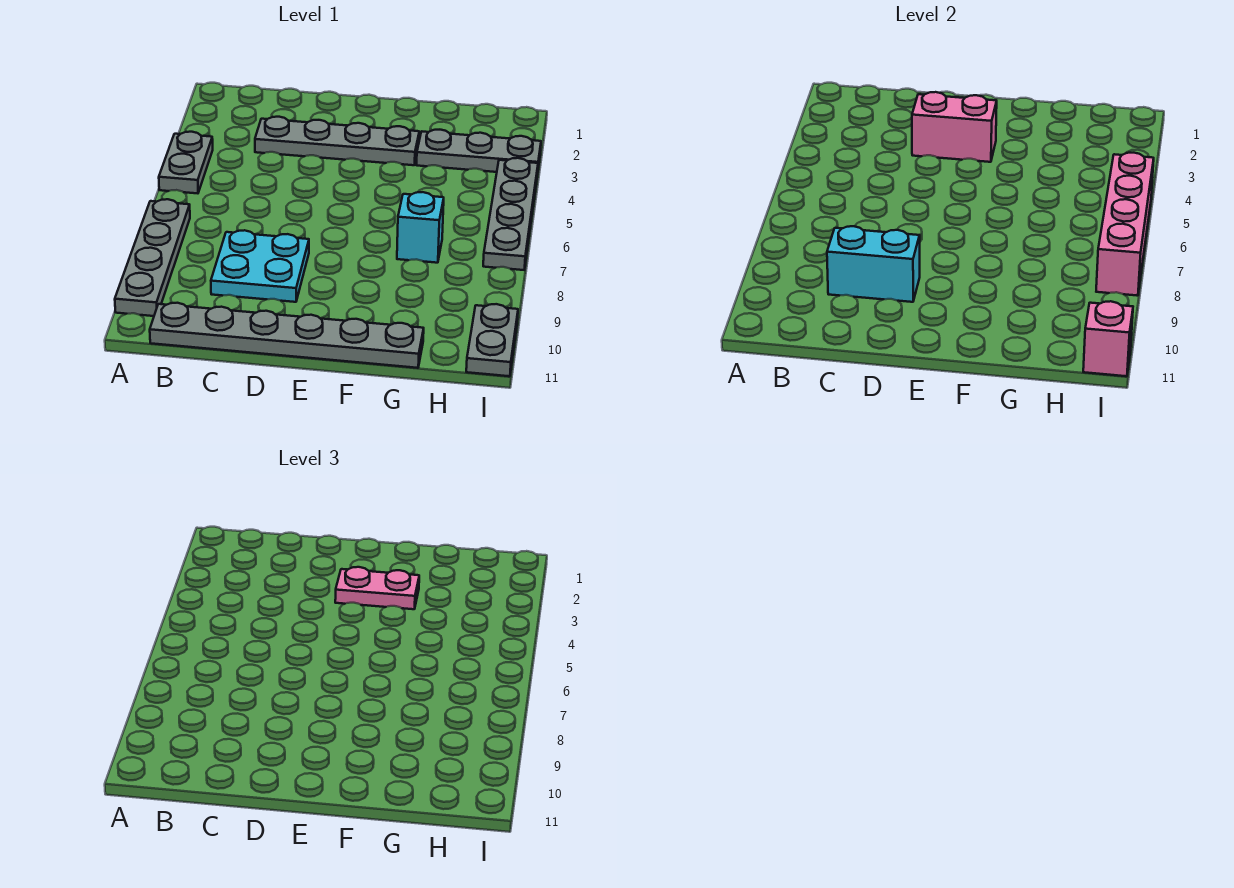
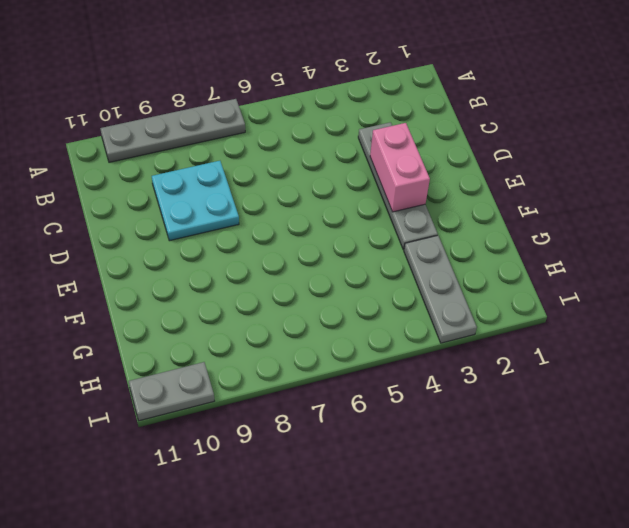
none -> grey plate A4:A5 level 1
none -> grey plate B11:G11 level 1
none -> cyan brick G7 level 1

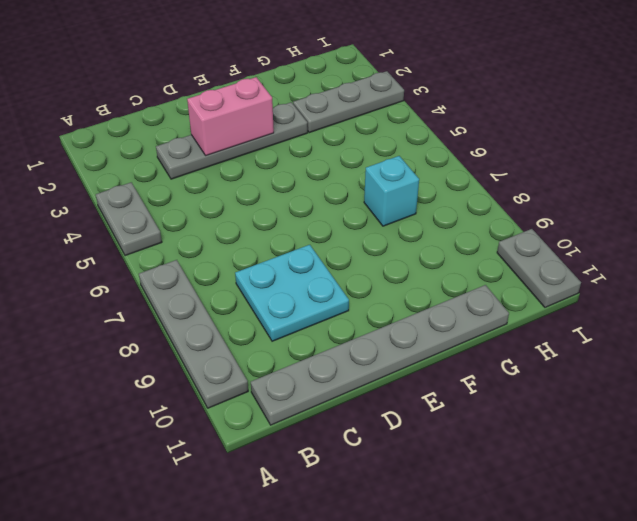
none -> grey plate I4:I7 level 1
none -> cyan brick C9:D9 level 2
none -> pink brick I5:I8 level 2

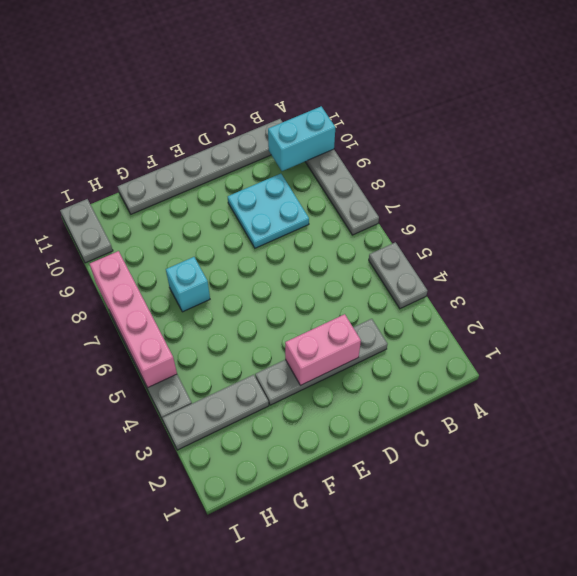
cyan brick A10:B10 level 2 -> cyan brick C9:D9 level 2
none -> pink brick I11 level 2
none -> pink plate E3:F3 level 3

